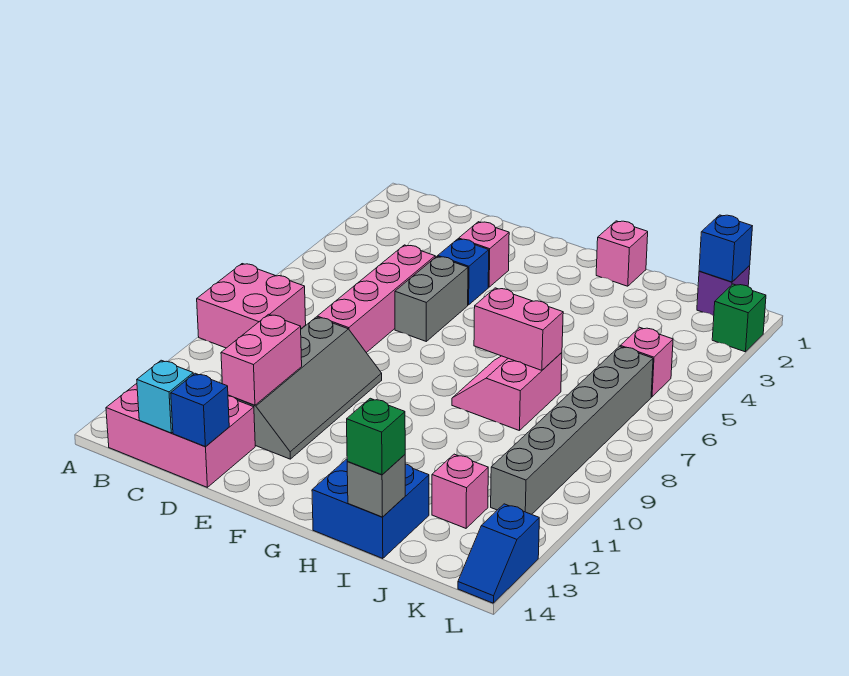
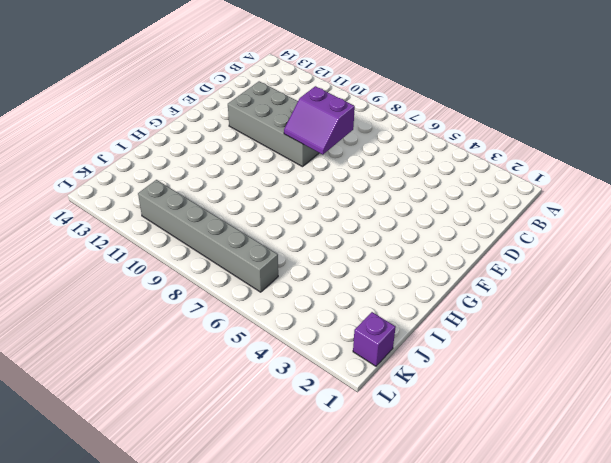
purple slope D8:E9 level 2 top D -> none
grey brick D9:E12 level 1 -> grey slope D9:E12 level 1 top D
none -> pink brick A8:B9 level 1
none -> pink brick B13:D14 level 1
none -> pink brick D5:D8 level 1

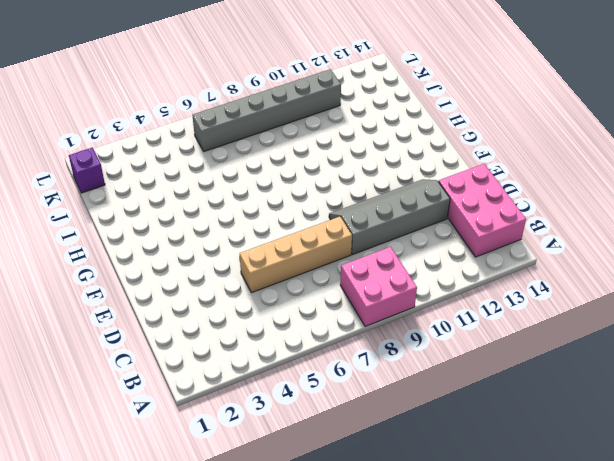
tan brick D5:D8 level 1 -> pink brick D5:D8 level 1
none -> pink brick E3 level 1
none -> blue brick E4 level 1
none -> grey brick E5:E6 level 1

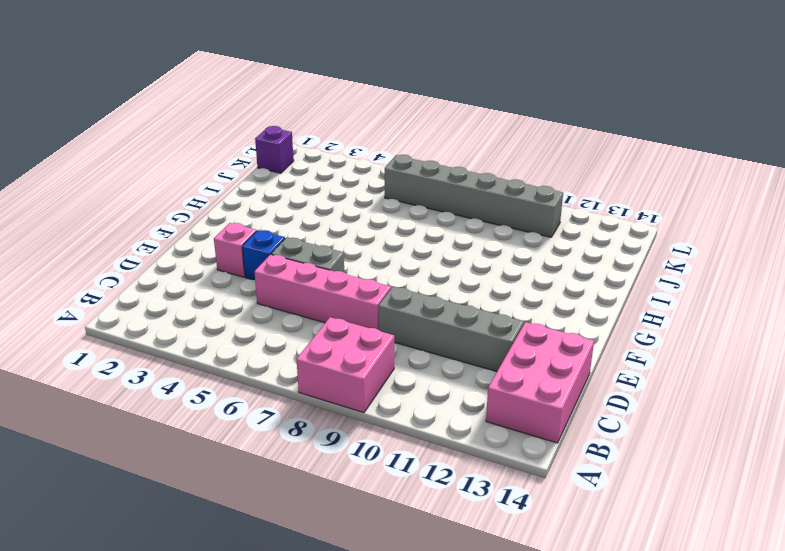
none -> pink brick H1 level 1
none -> pink slope H7:I8 level 1 top I
none -> blue brick H13:I14 level 1

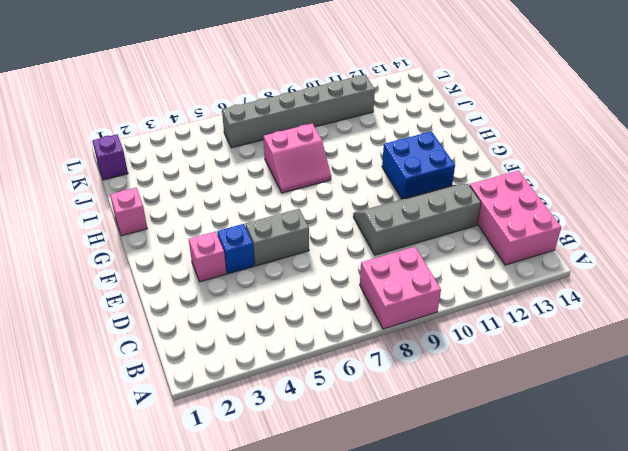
blue brick F11:G12 level 1 -> blue brick H13:I14 level 1
none -> pink brick D5:D8 level 1
none -> pink brick J12 level 1
none -> pink brick K5 level 1

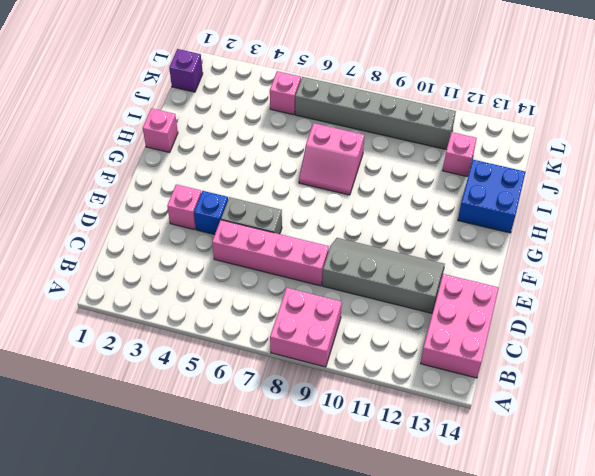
none -> green brick L2 level 1
none -> blue slope L13:L14 level 1 top 13
none -> cyan brick C14 level 2

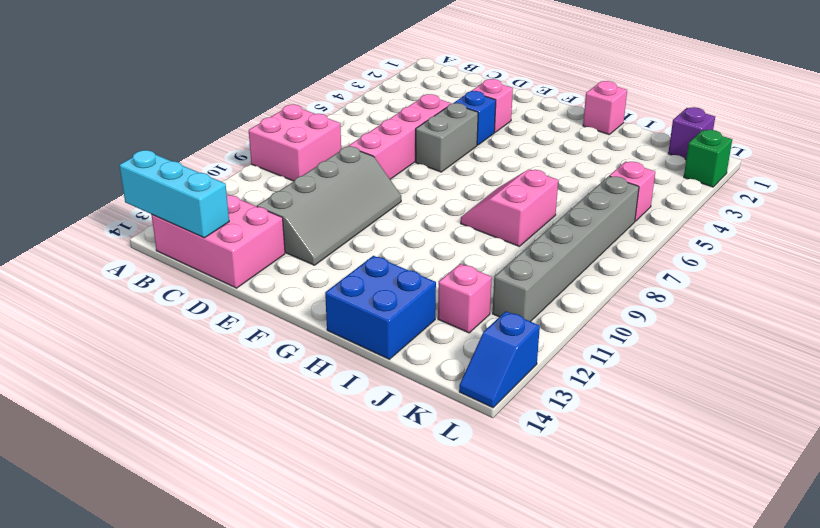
cyan brick A14:C14 level 2 -> cyan brick C14 level 2
none -> pink brick D11:D12 level 2
none -> blue brick D14 level 2
none -> pink brick H7:I7 level 2

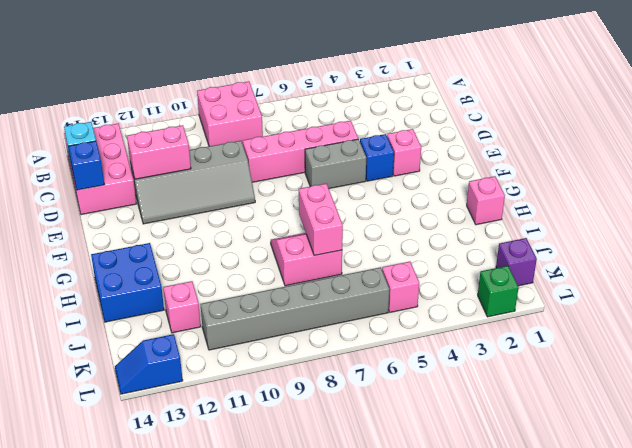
none -> grey brick I14 level 2
none -> blue brick K1 level 2
none -> green brick I14 level 3

